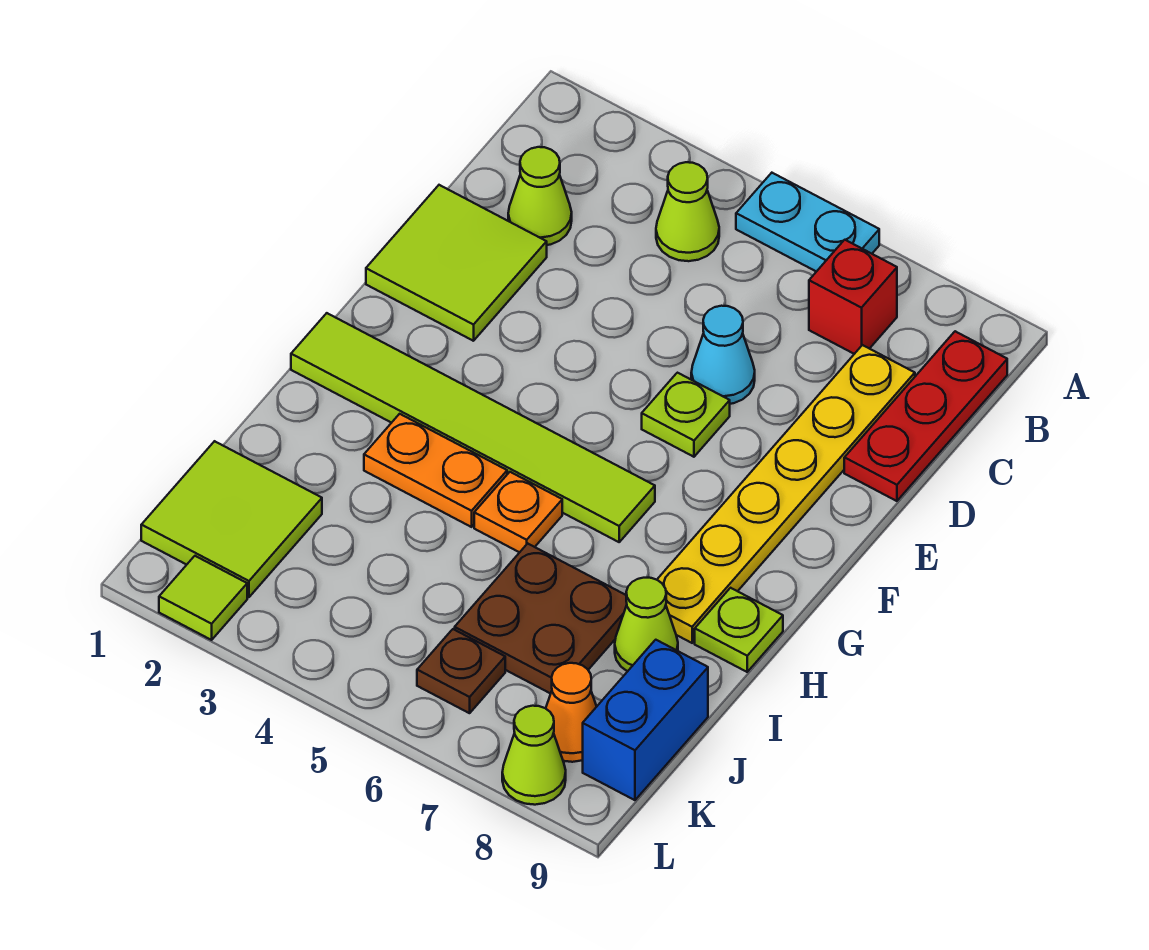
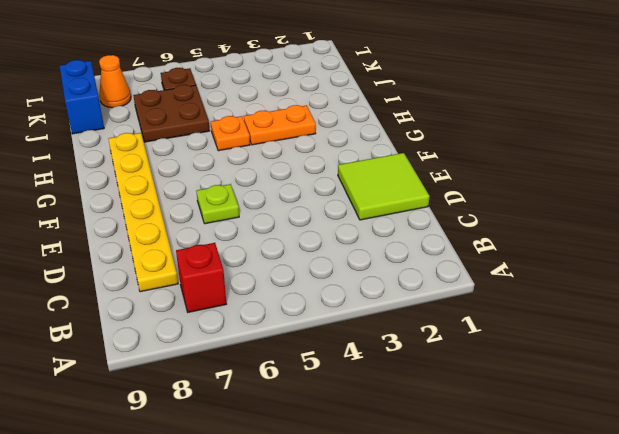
none -> cyan plate A5:A6 level 1
none -> lime cone B4 level 1
none -> red plate B9:D9 level 1

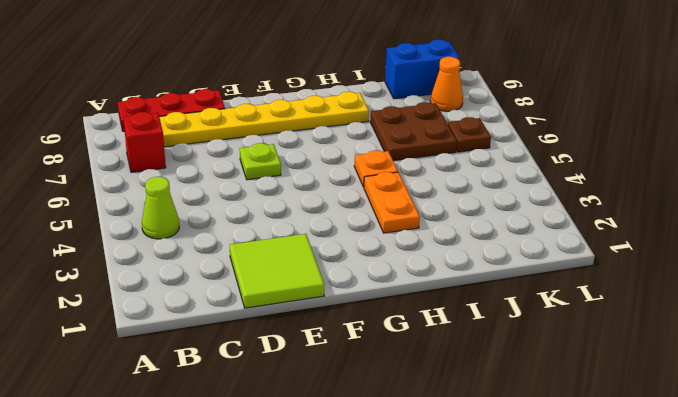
none -> cyan plate A5:A6 level 1
none -> lime cone C2 level 1
none -> cyan cone D6 level 1

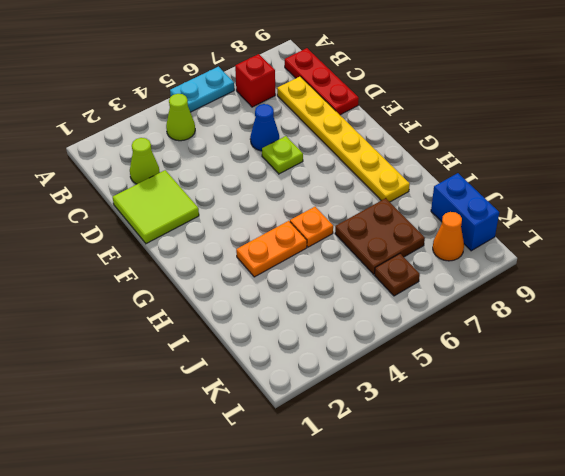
blue cone D6 level 1 -> cyan cone D6 level 1
none -> lime tile G1:G6 level 1
none -> lime plate H9 level 1
none -> lime cone I8 level 1

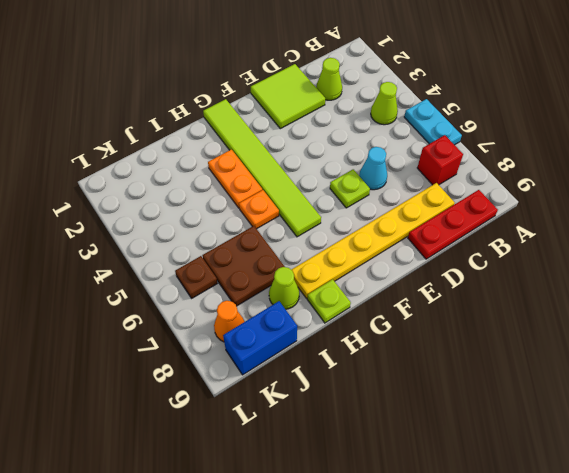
none -> lime tile J1:K2 level 1
none -> lime tile L2 level 1
none -> lime cone L8 level 1

